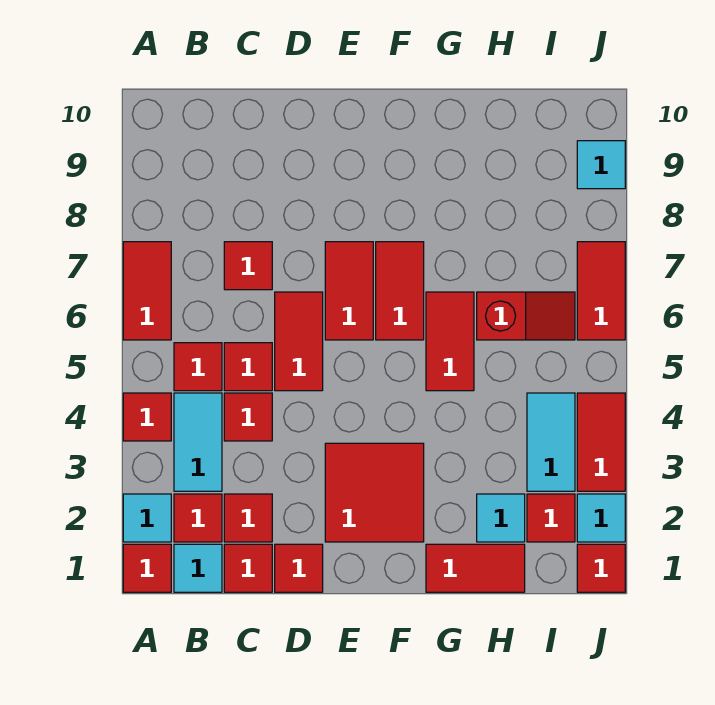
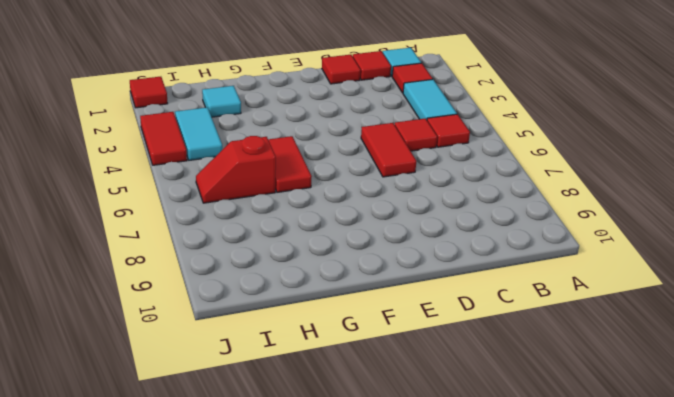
none -> red tile A1 level 1
none -> cyan tile A2 level 1
none -> red tile A4 level 1

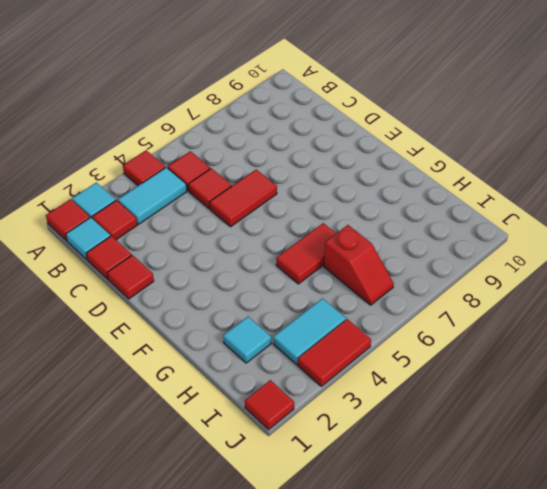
none -> red tile A6:A7 level 1
none -> red tile C2 level 1
none -> red tile C4 level 1

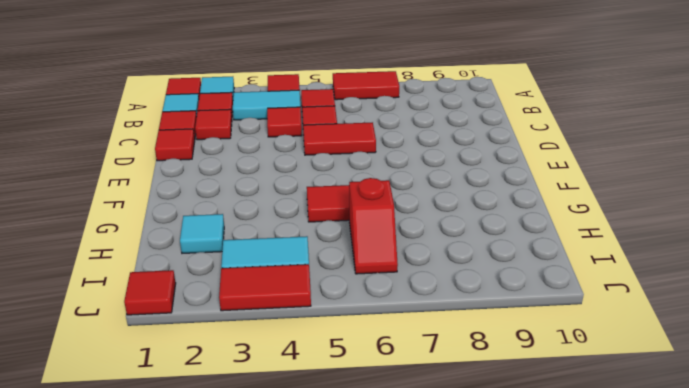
none -> red tile C7 level 1
none -> red tile E2:F3 level 1
none -> red tile E6:E7 level 1

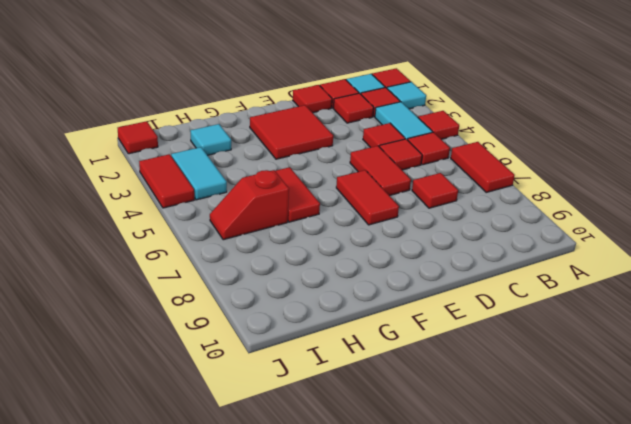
none -> red tile F6:F7 level 1
none -> red tile G1:H1 level 1
none -> red tile I2 level 1

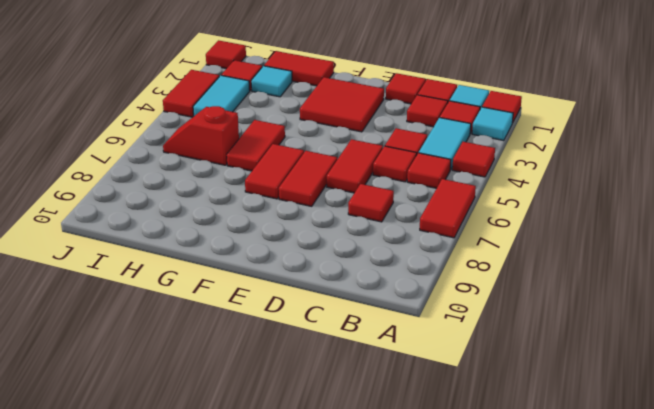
none -> cyan tile J2 level 1
none -> red tile J6:J7 level 1
none -> cyan tile J9 level 1

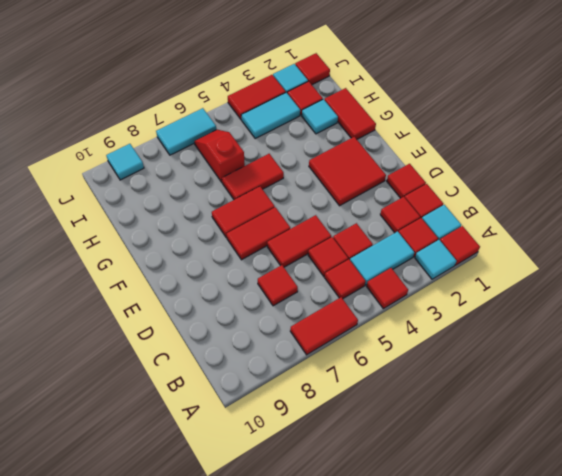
cyan tile J6:J7 level 1 -> red tile J6:J7 level 1

